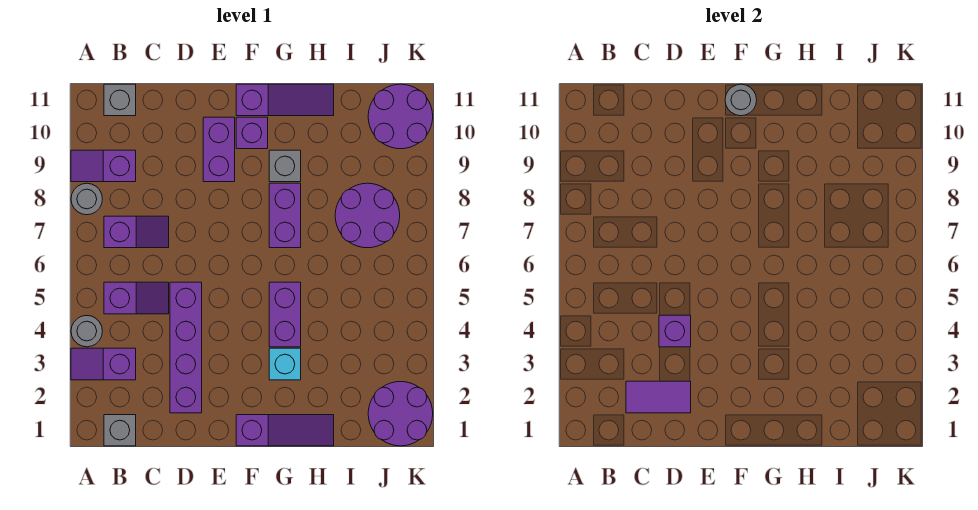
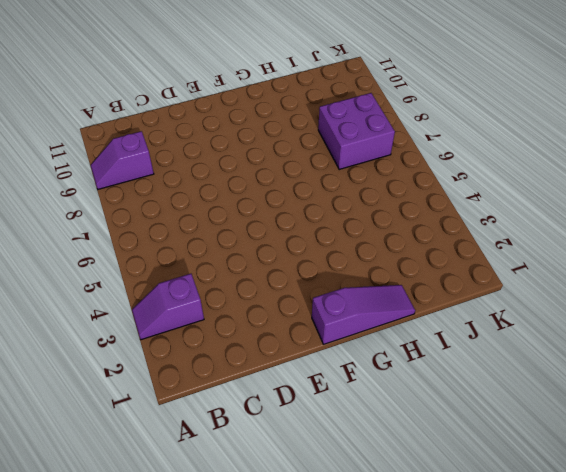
purple brick I7:J8 level 1 -> purple round brick I7:J8 level 1
none -> grey round brick A4 level 1
none -> grey round brick A8 level 1
none -> grey brick B1 level 1

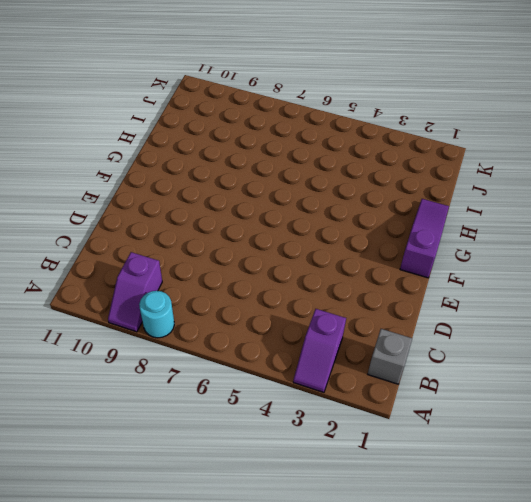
cyan round brick A8 level 1 -> grey round brick A8 level 1
none -> grey round brick A4 level 1
none -> purple slope B5:C5 level 1 top B
none -> purple slope B7:C7 level 1 top B

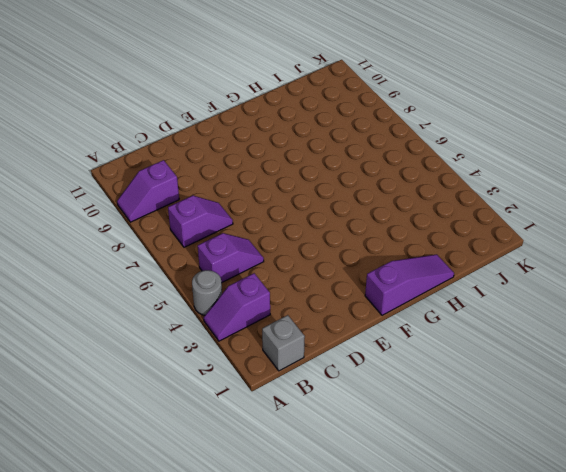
none -> grey round brick A8 level 1
none -> grey brick B11 level 1
none -> purple brick D2:D5 level 1

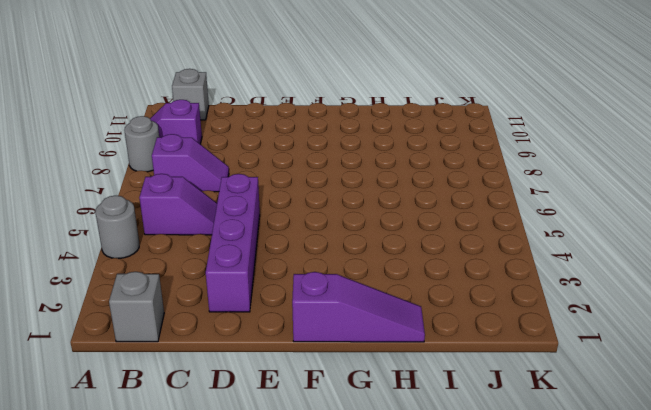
none -> purple slope A3:B3 level 1 top B
none -> purple brick E9:E10 level 1
none -> purple brick F10 level 1

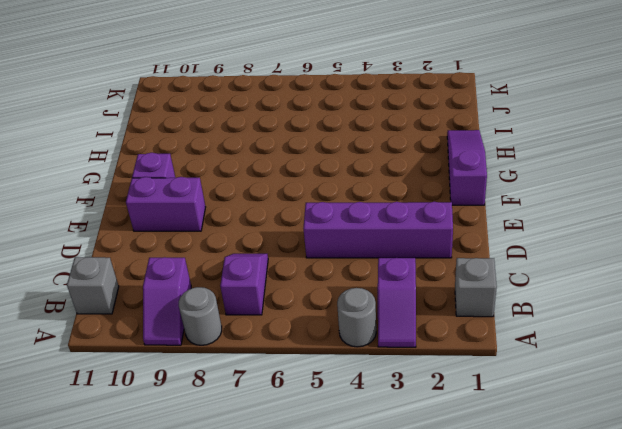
none -> purple slope B5:C5 level 1 top B
none -> purple slope F11:H11 level 1 top F
none -> cyan brick G3 level 1

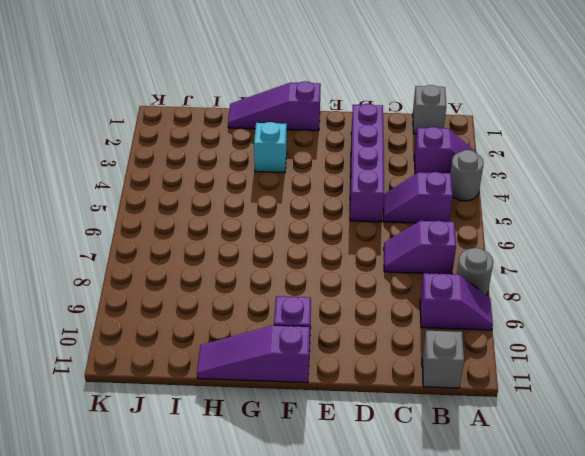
none -> purple brick E9:E10 level 1
none -> purple brick G4:G5 level 1
none -> purple brick G7:G8 level 1

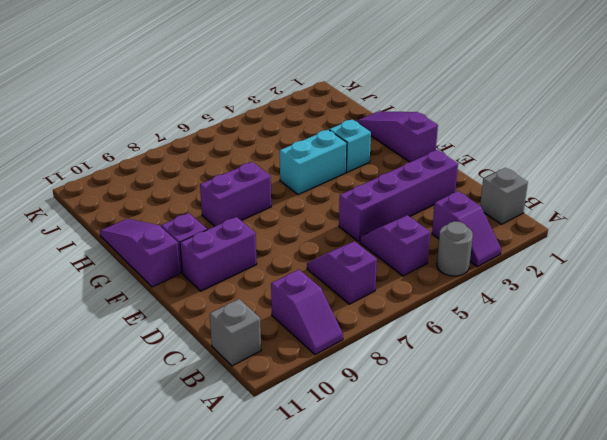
cyan brick G4:G5 level 1 -> purple brick G4:G5 level 1
none -> grey round brick A8 level 1
none -> grey brick G9 level 1
none -> purple round brick I7:J8 level 1

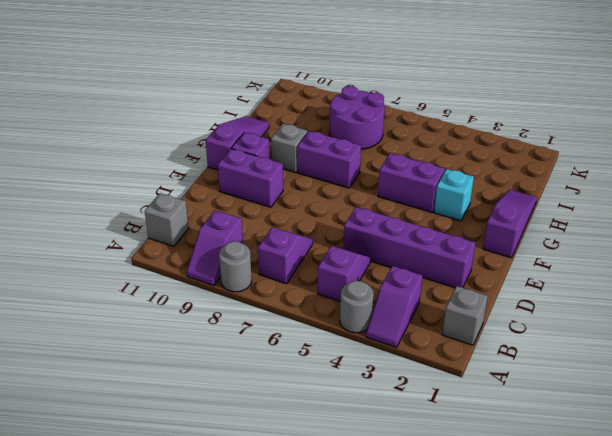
none -> purple round brick J1:K2 level 1
none -> purple round brick J10:K11 level 1
none -> purple tile C2:D2 level 2

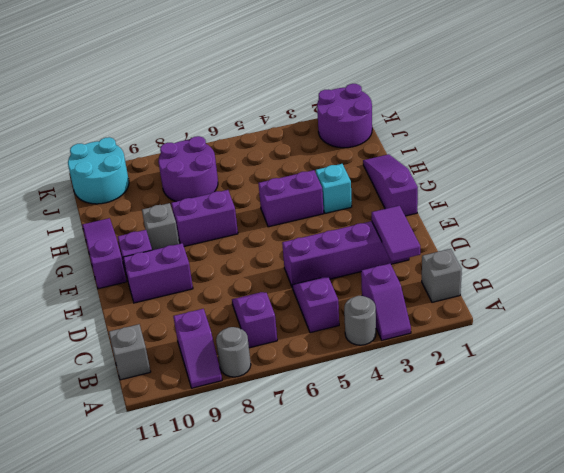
cyan round brick J10:K11 level 1 -> purple round brick J10:K11 level 1
none -> purple brick D4 level 2
none -> grey round brick F11 level 2

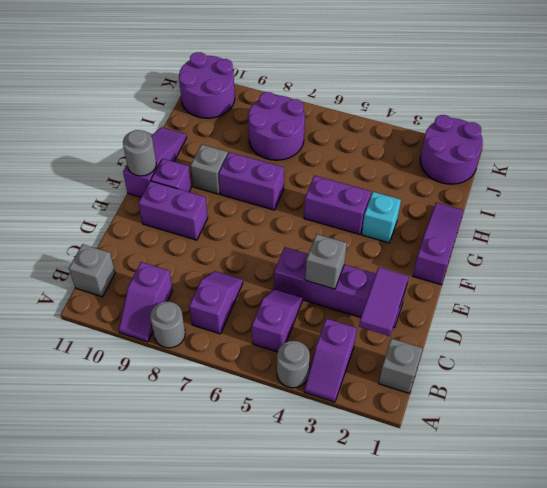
grey brick D4 level 2 -> purple brick D4 level 2

